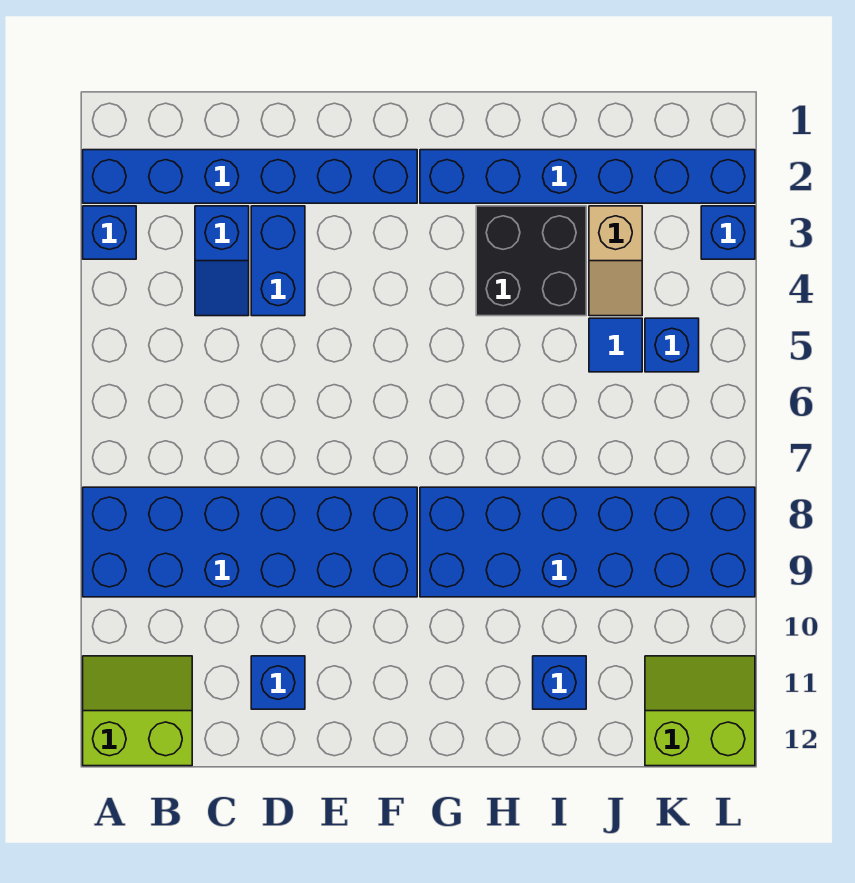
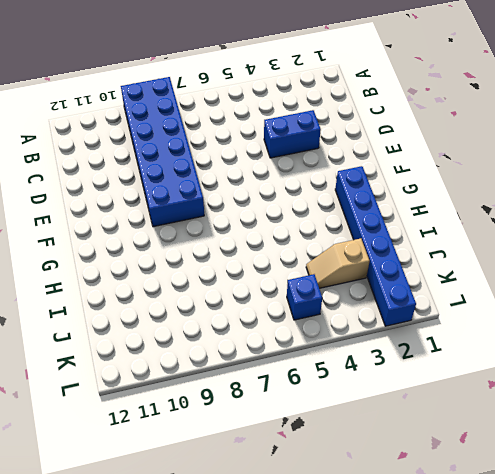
none -> blue brick A2:F2 level 1
none -> blue brick A3 level 1
none -> lime slope A11:B12 level 1 top 12

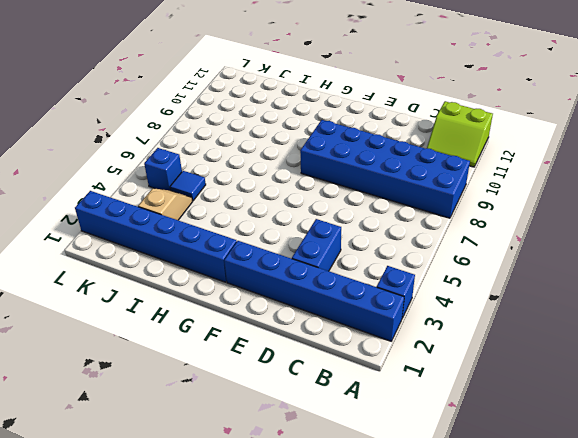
none -> blue slope C3:C4 level 1 top 3
none -> blue brick D11 level 1
none -> blue brick G8:L9 level 1

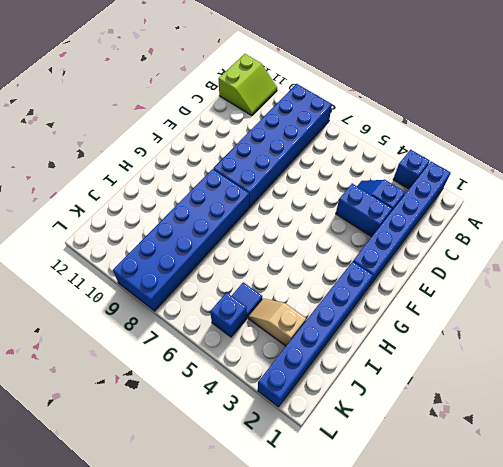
none -> blue brick D11 level 1
none -> black brick H3:I4 level 1
none -> blue brick I11 level 1

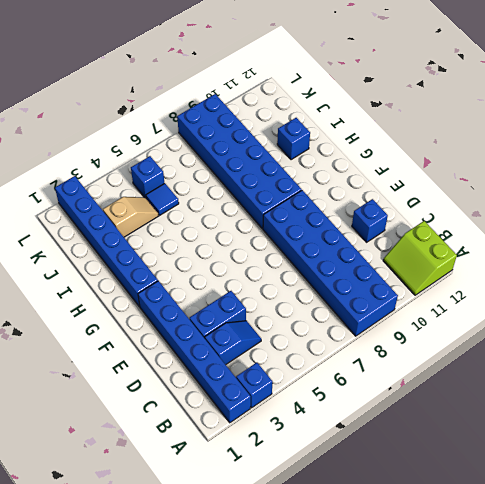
none -> black brick H3:I4 level 1
none -> lime slope K11:L12 level 1 top 12
none -> blue brick L3 level 1

